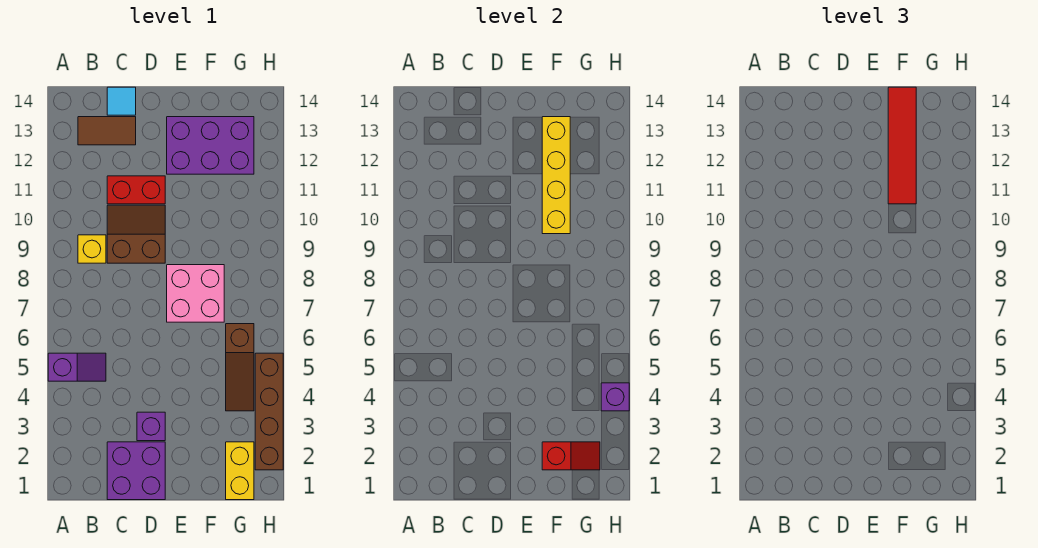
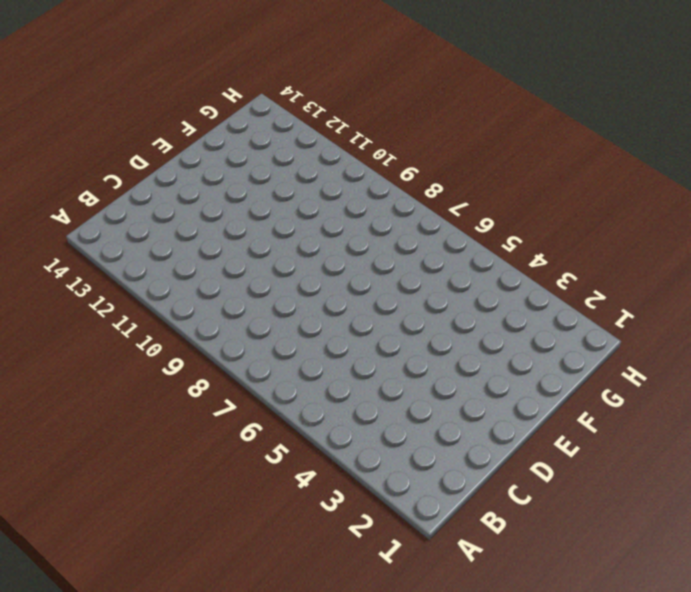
none -> purple slope A5:B5 level 1 top A
none -> yellow brick B9 level 1
none -> brown tile B13:C13 level 1

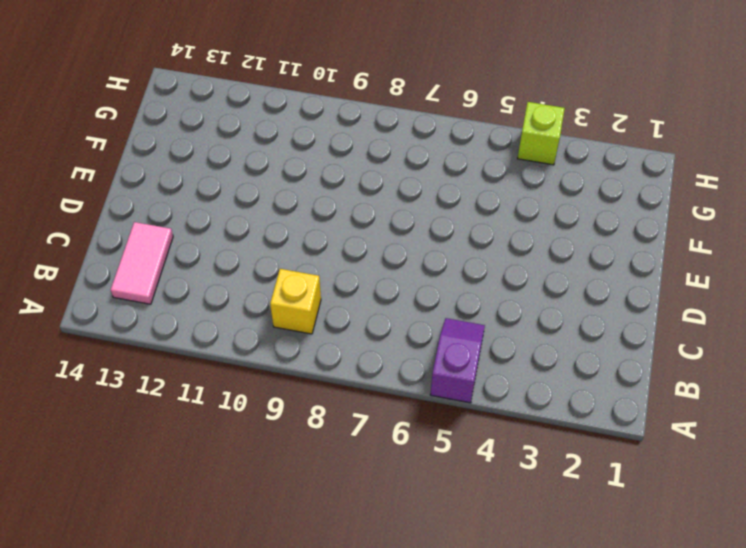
pink tile B13:C13 level 1 -> brown tile B13:C13 level 1
lime brick H4 level 1 -> brown brick H2:H5 level 1
none -> purple brick C1:D2 level 1
none -> brown slope C9:D10 level 1 top 9
none -> red brick C11:D11 level 1

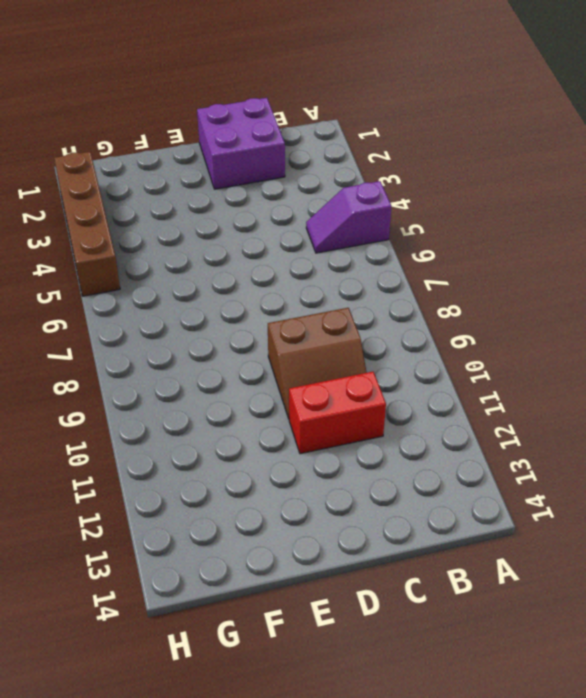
none -> yellow brick B9 level 1
none -> brown tile B13:C13 level 1
none -> cyan tile C14 level 1

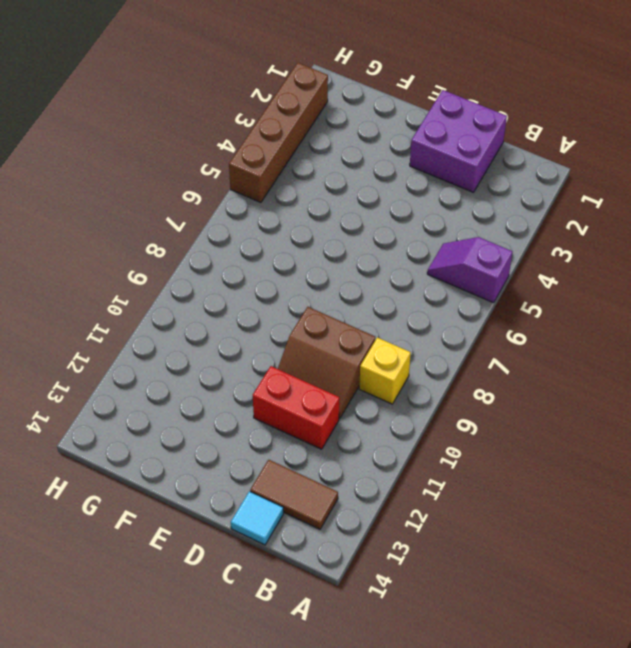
none -> purple brick D3 level 1
none -> pink brick E7:F8 level 1
none -> purple brick E12:G13 level 1

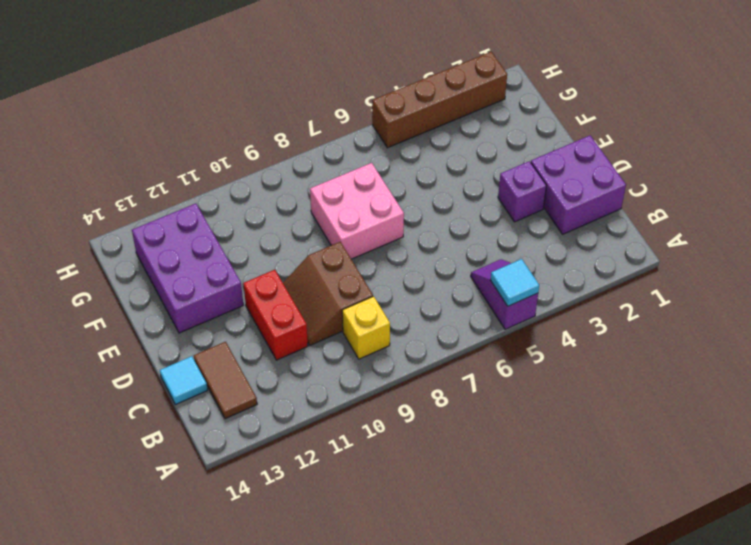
cyan tile A5 level 2 -> none
none -> yellow brick G1:G2 level 1
none -> brown slope G4:G6 level 1 top 6
none -> red slope F2:G2 level 2 top F

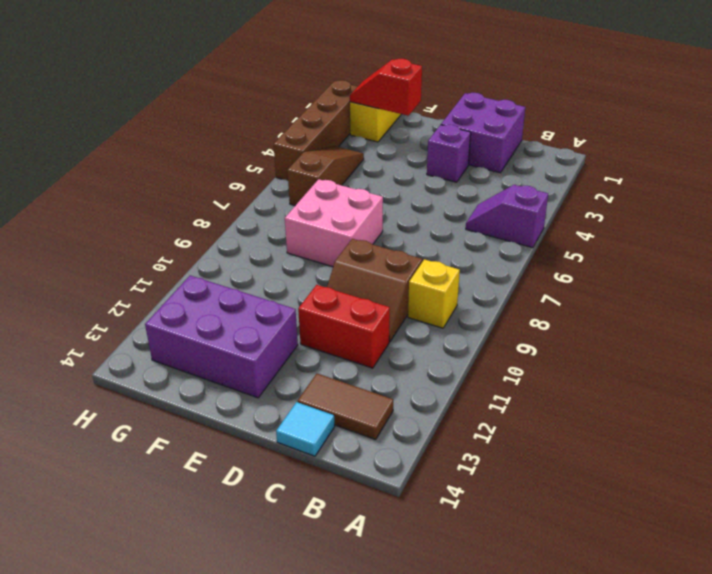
none -> yellow brick F10:F13 level 2
none -> purple brick H4 level 2
none -> red tile F11:F14 level 3

